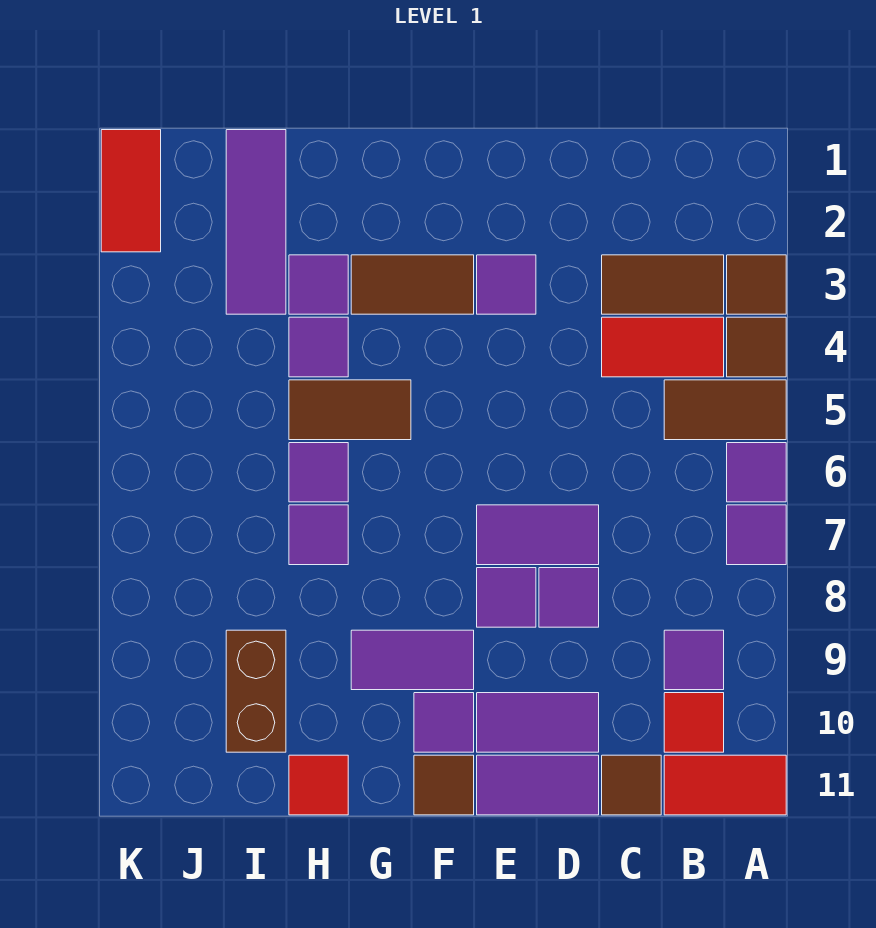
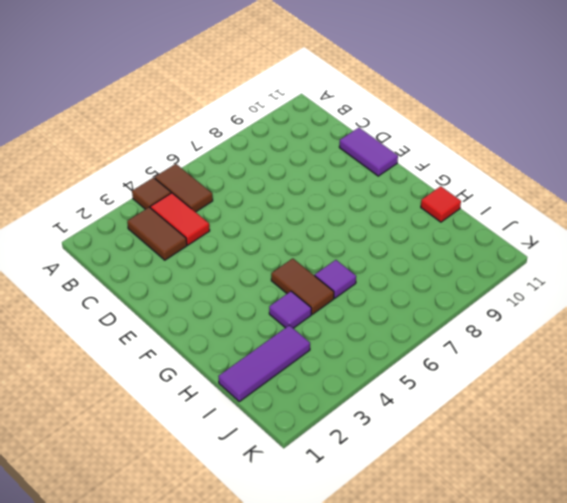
none -> brown tile A3 level 1
none -> purple tile A6 level 1
none -> purple tile A7 level 1
none -> red tile A11:B11 level 1

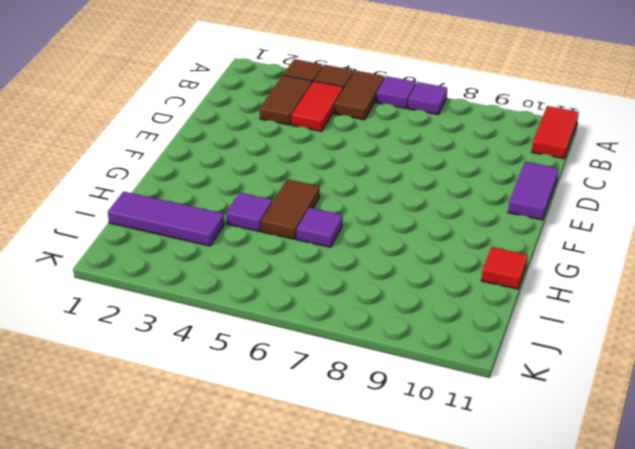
none -> purple tile B9 level 1
none -> red tile B10 level 1
none -> brown tile C11 level 1
none -> purple tile D7:E7 level 1

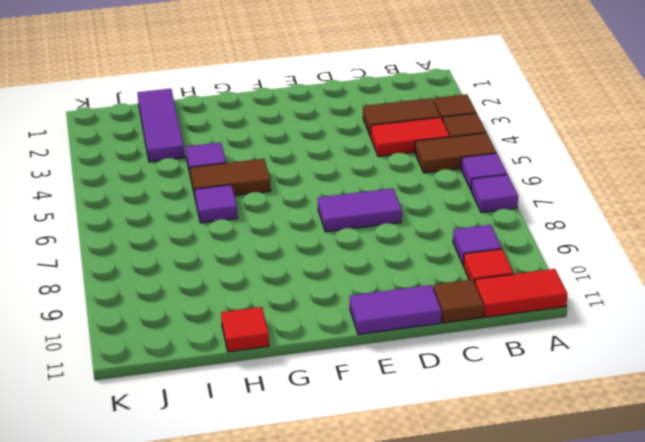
none -> purple tile D8 level 1
none -> purple tile D10:E10 level 1
none -> purple tile E3 level 1
none -> purple tile E8 level 1

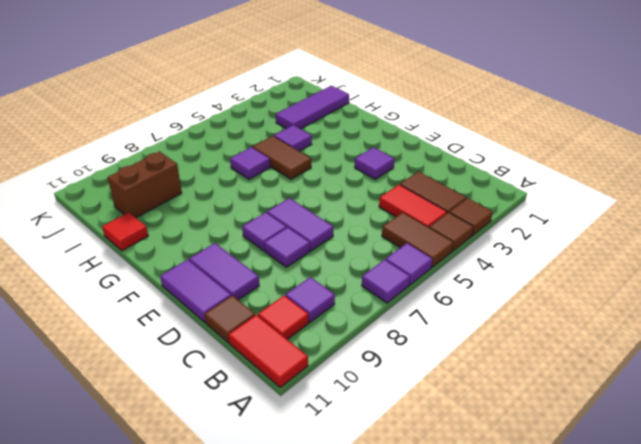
none -> brown tile F3:G3 level 1
none -> purple tile F9:G9 level 1
none -> purple tile F10 level 1
none -> brown tile F11 level 1

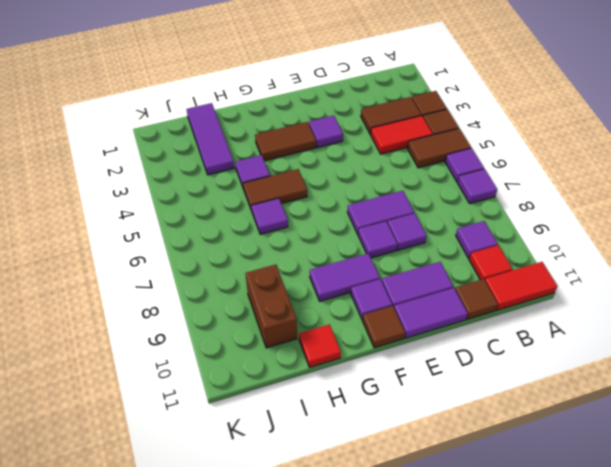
none -> purple tile H3 level 1
none -> purple tile H7 level 1
none -> red tile K1:K2 level 1

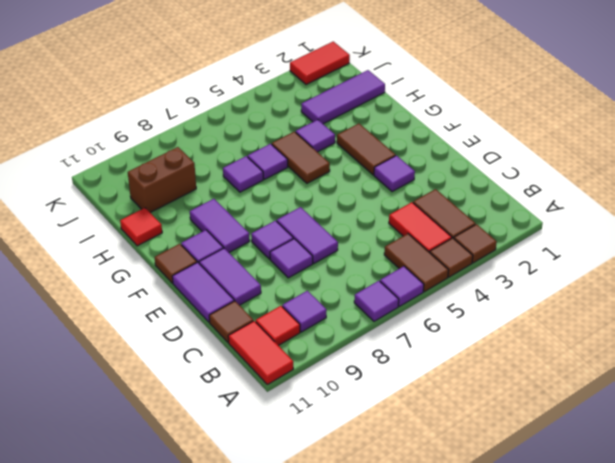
none -> purple tile H3 level 1

